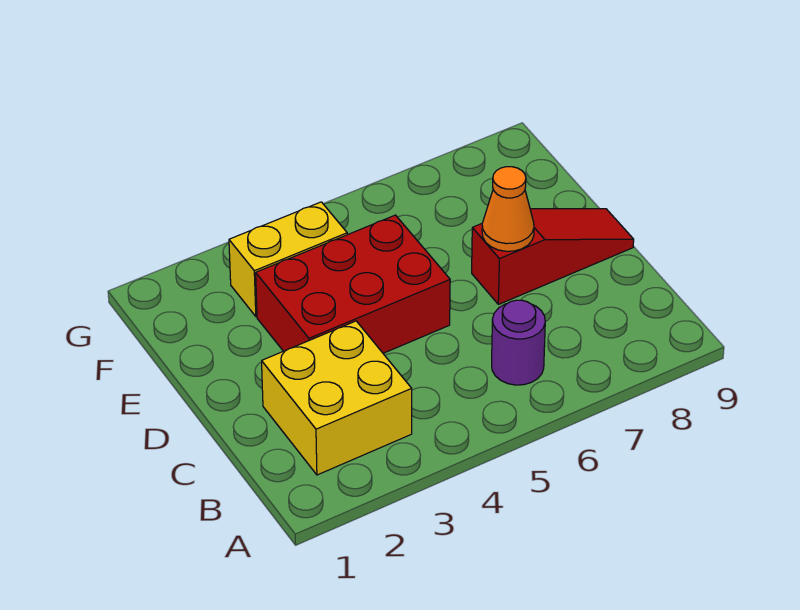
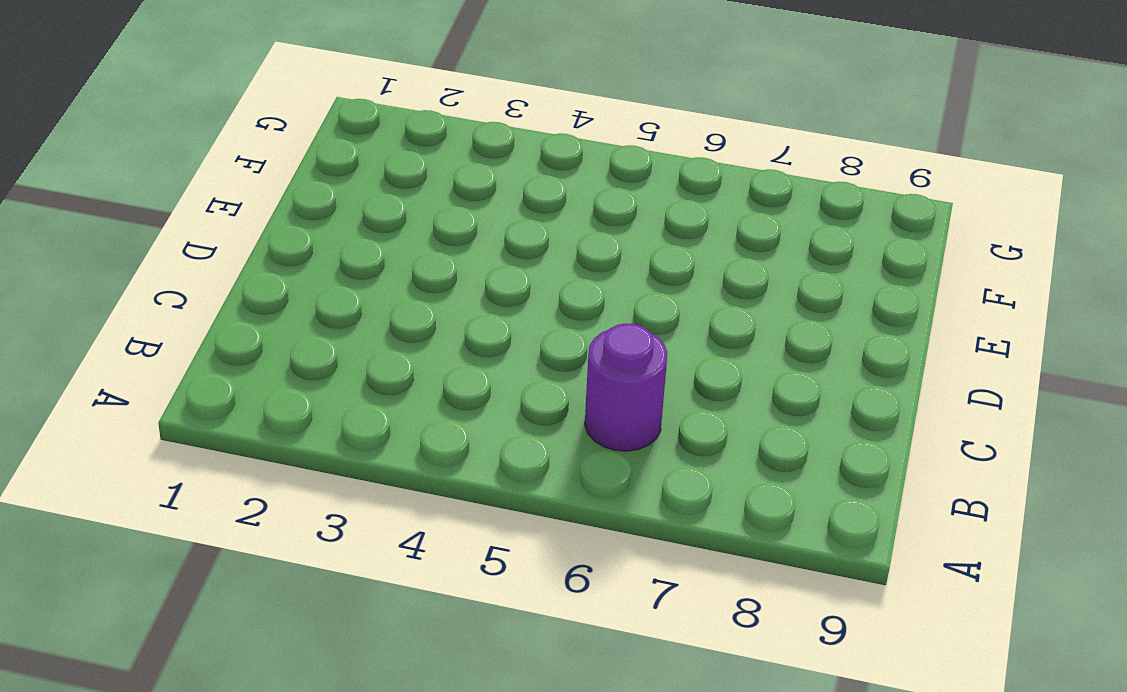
none -> yellow brick B2:C3 level 1
none -> red brick D3:E5 level 1

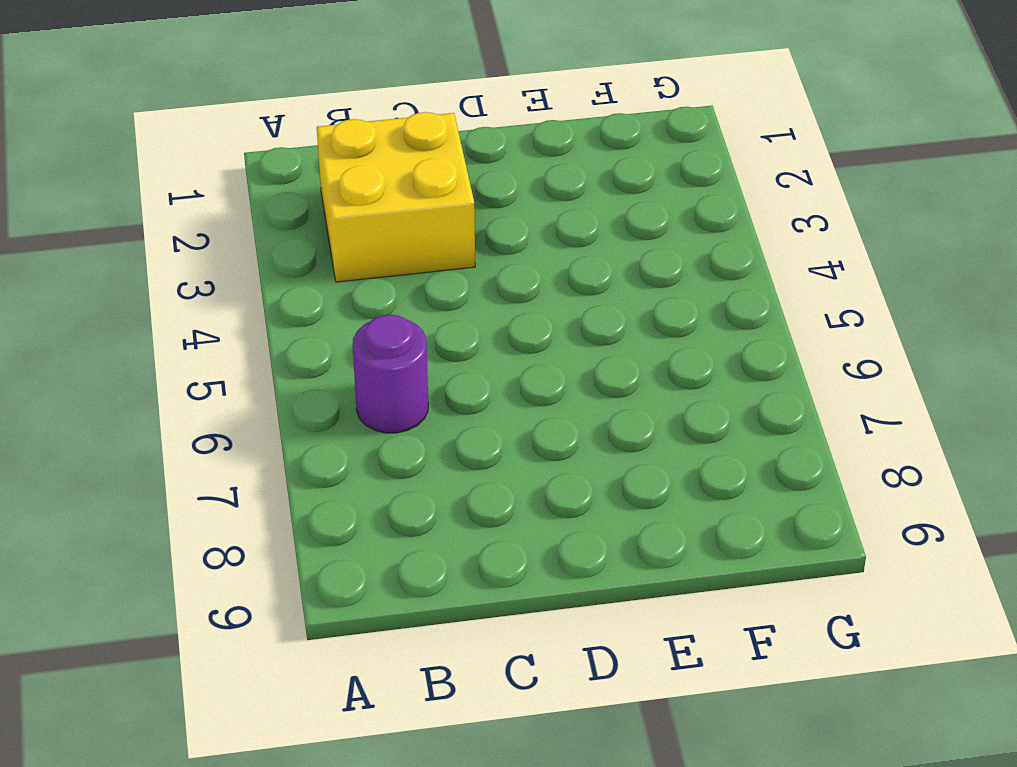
none -> red brick D3:E5 level 1
none -> red slope D7:D9 level 1 top 7

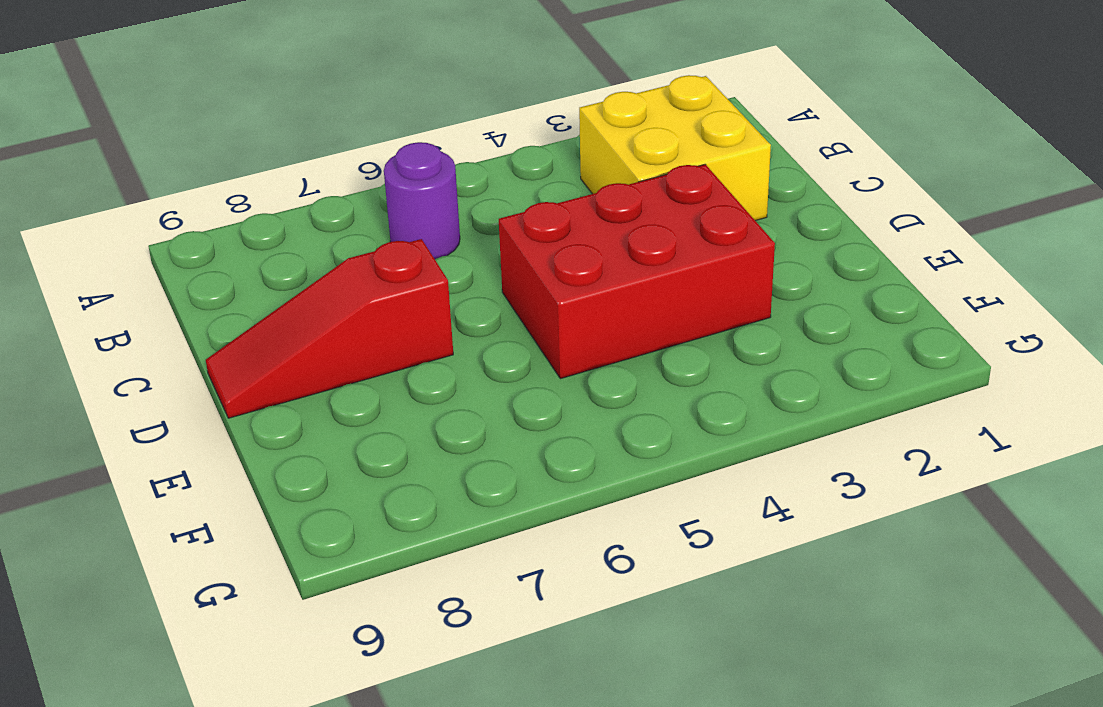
none -> yellow brick F3:F4 level 1
none -> orange cone D7 level 2

